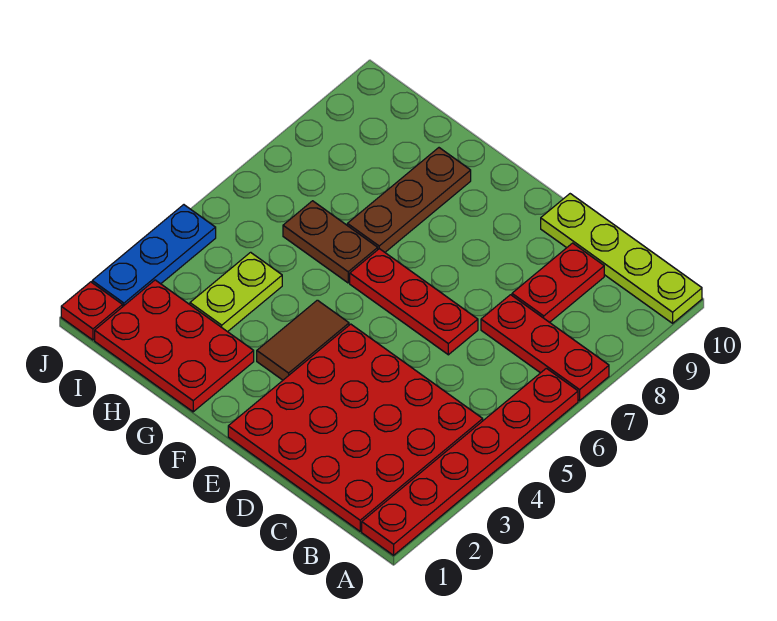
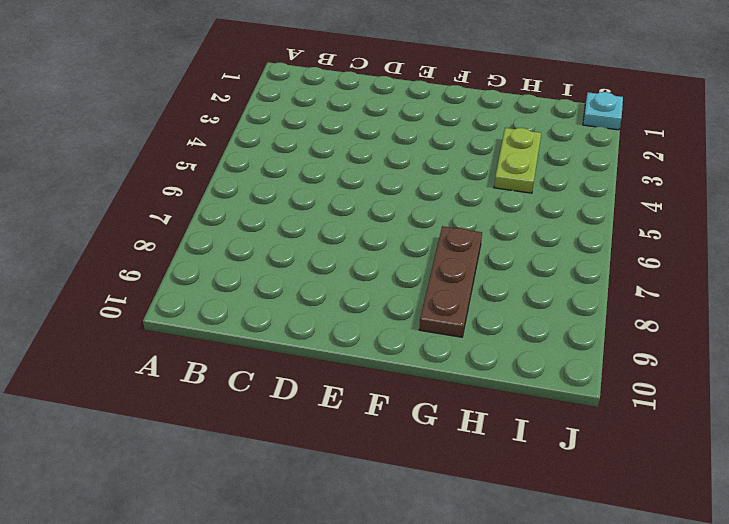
cyan plate J1 level 1 -> red plate J1 level 1
none -> red plate A1:A6 level 1
none -> red plate A7:C7 level 1
none -> lime plate A10:D10 level 1

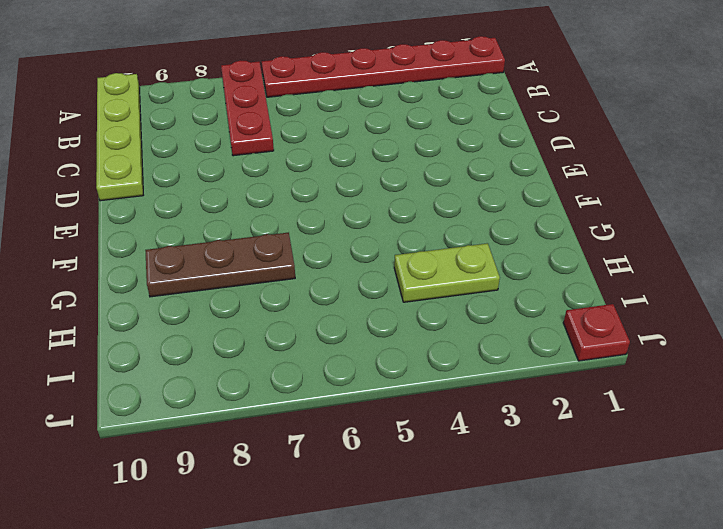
none -> red plate B1:E4 level 1
none -> red plate C8:C9 level 1
none -> red plate D6:F6 level 1

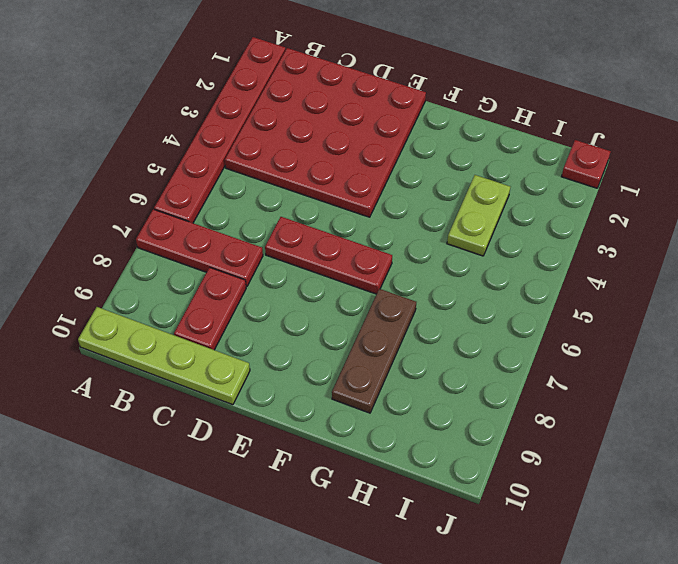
none -> brown tile F3:F4 level 1
none -> red plate G1:I2 level 1
none -> brown plate G6:H6 level 1

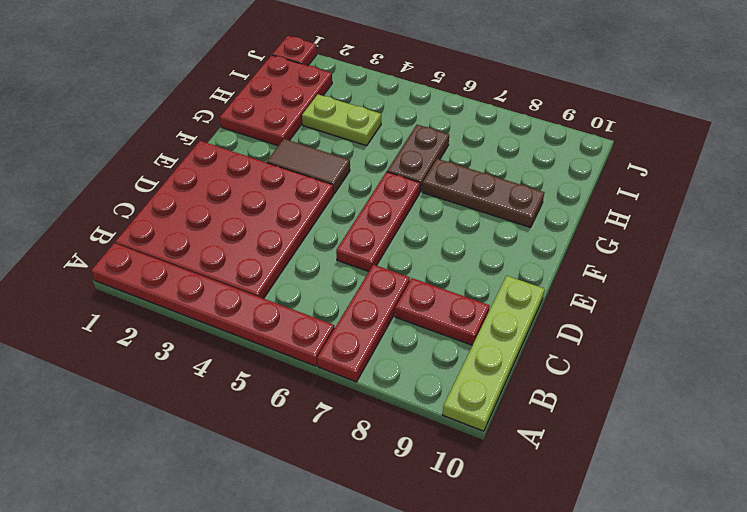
none -> blue plate J2:J4 level 1

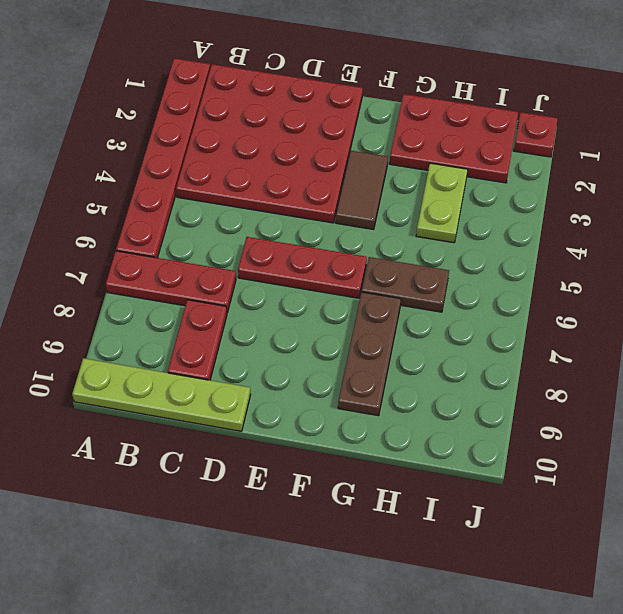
none -> blue plate J2:J4 level 1

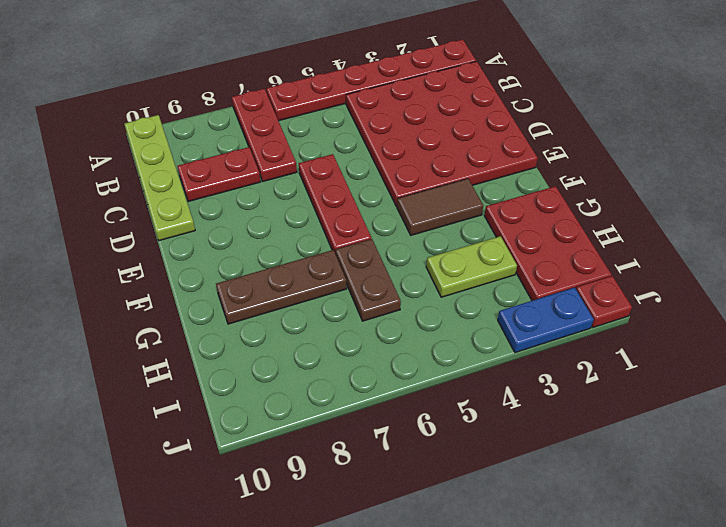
blue plate J2:J3 level 1 -> blue plate J2:J4 level 1

